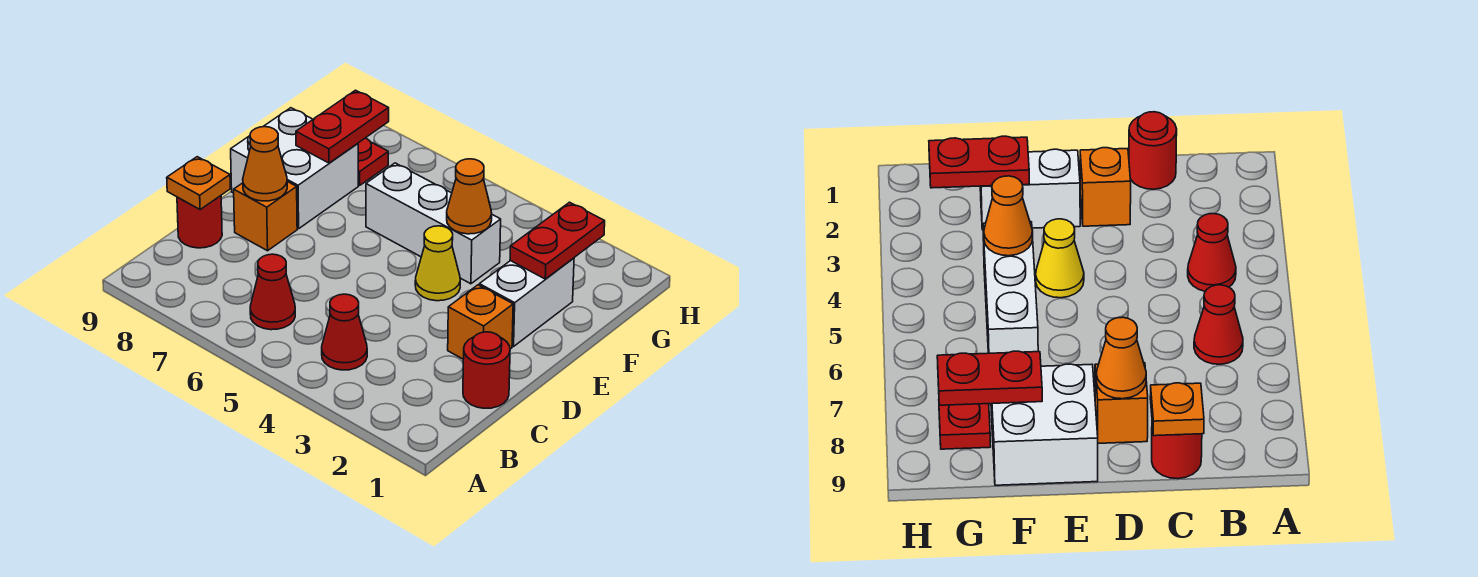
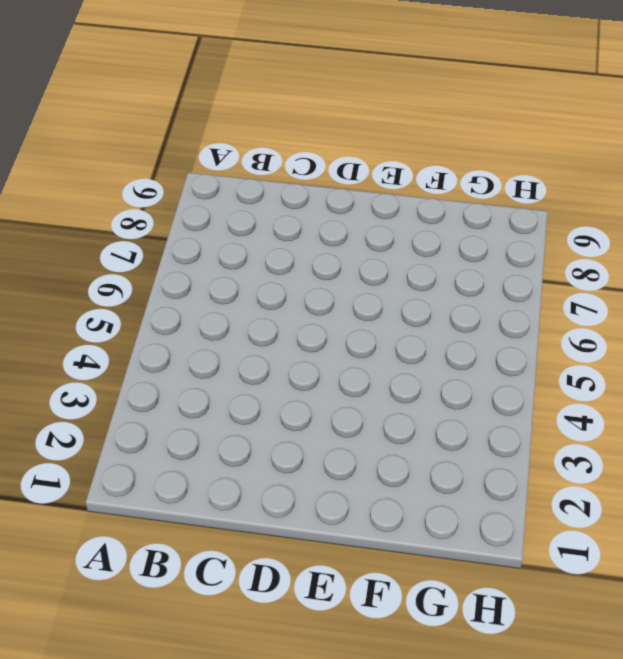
none -> red cone B4 level 1
none -> red cone B6 level 1
none -> red round brick C1 level 1

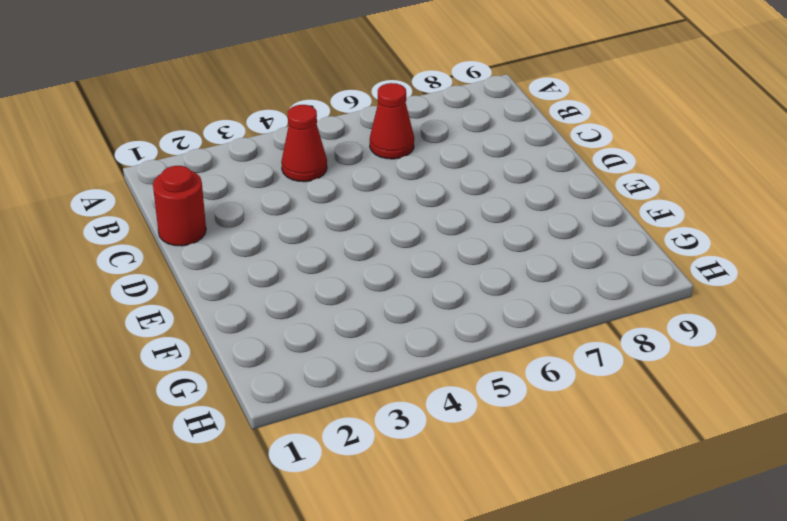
none -> red round brick C9 level 1
none -> orange brick D2 level 1
none -> orange brick D8 level 1

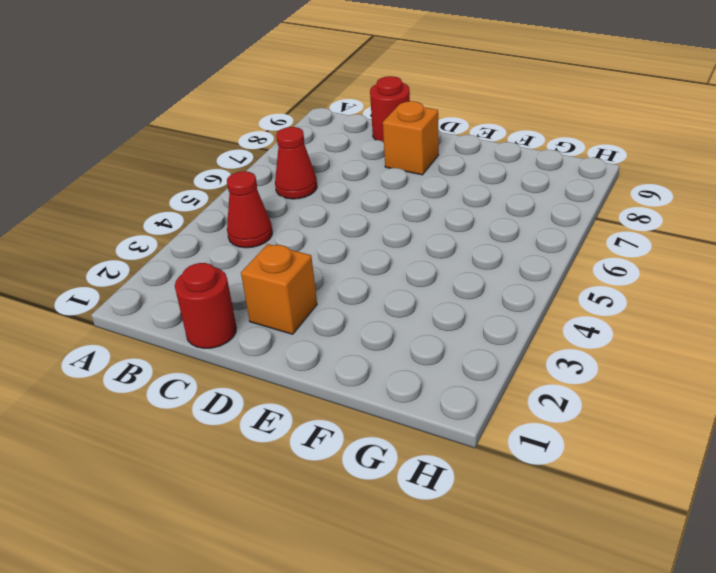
none -> white brick E2:F2 level 1
none -> yellow cone E4 level 1
none -> white brick E8:F9 level 1

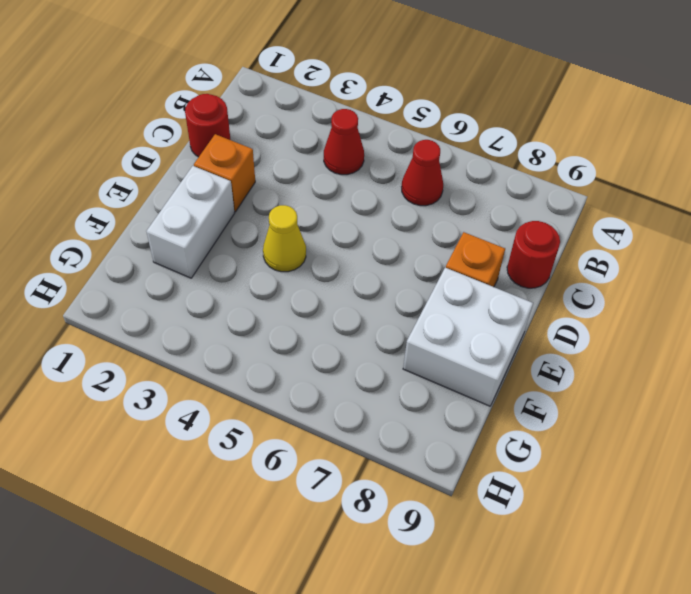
none -> white brick F4:F6 level 1
none -> red plate G8 level 1
none -> orange plate C9 level 2

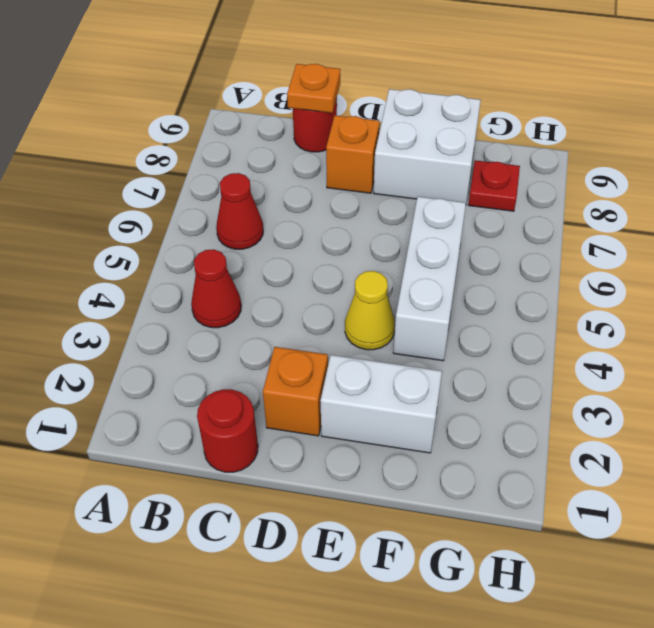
none -> orange cone D8 level 2
none -> red plate F2:G2 level 2
none -> orange cone F4 level 2

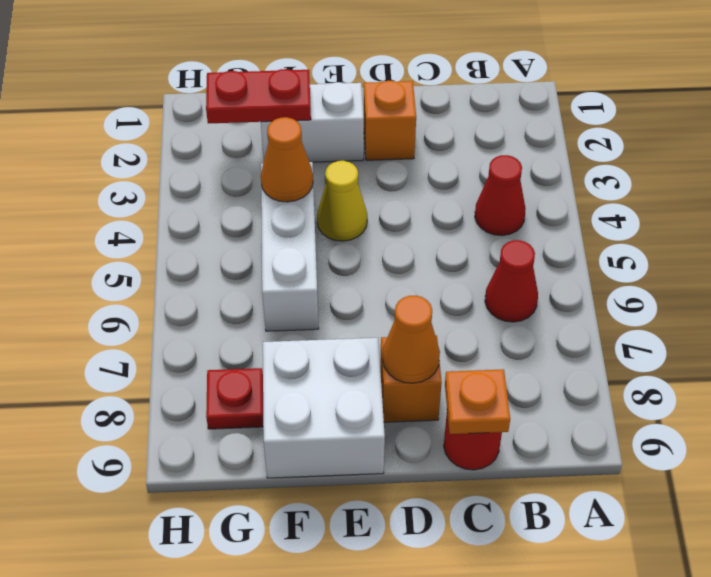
none -> red round brick C1 level 1
none -> red plate F8:G8 level 2

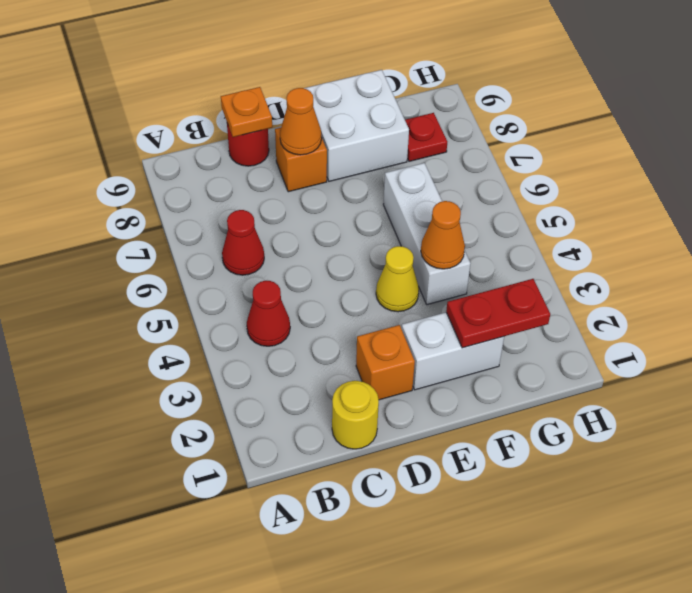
yellow round brick C1 level 1 -> red round brick C1 level 1
none -> red plate F8:G8 level 2

